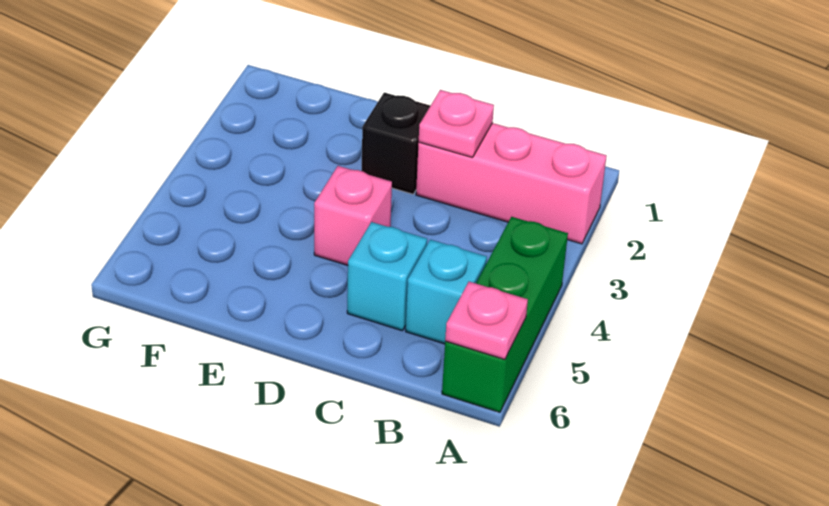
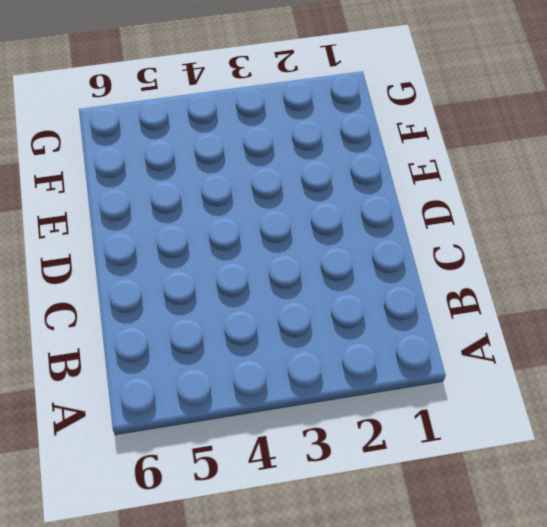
none -> pink brick A2:C2 level 1
none -> green brick A4:A6 level 1

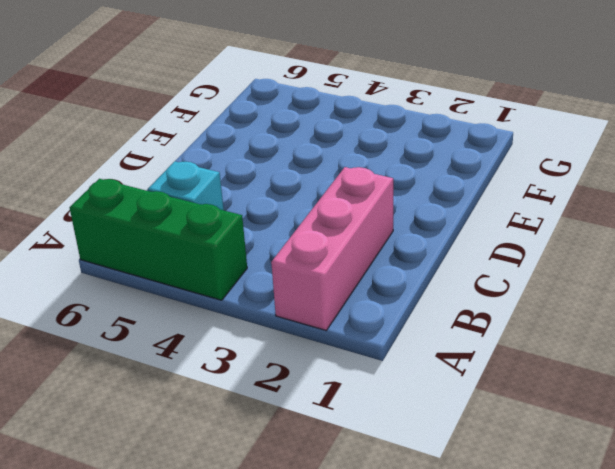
none -> cyan brick C5 level 1
none -> black brick D2 level 1

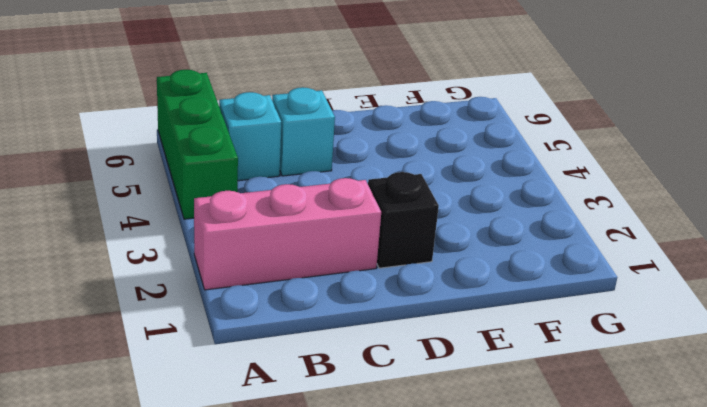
none -> pink brick D4 level 1
none -> pink plate A6 level 2

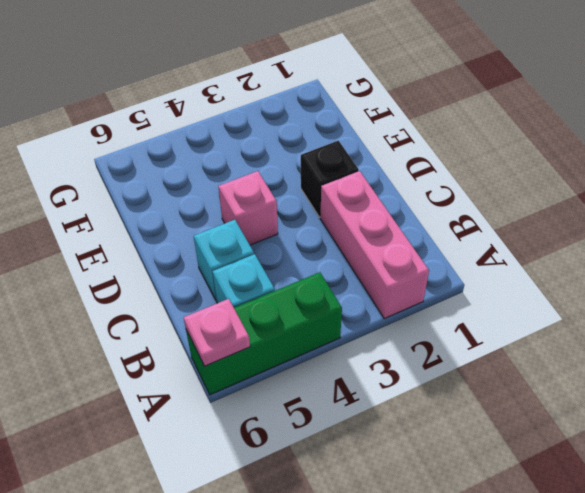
none -> pink plate C2 level 2

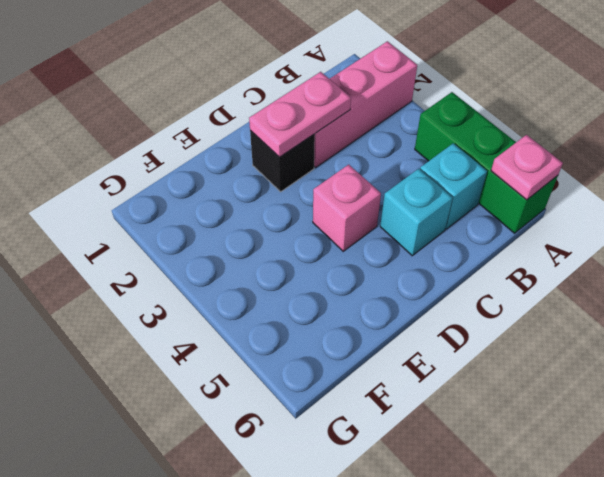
pink plate C2:D2 level 2 -> pink plate C2 level 2

